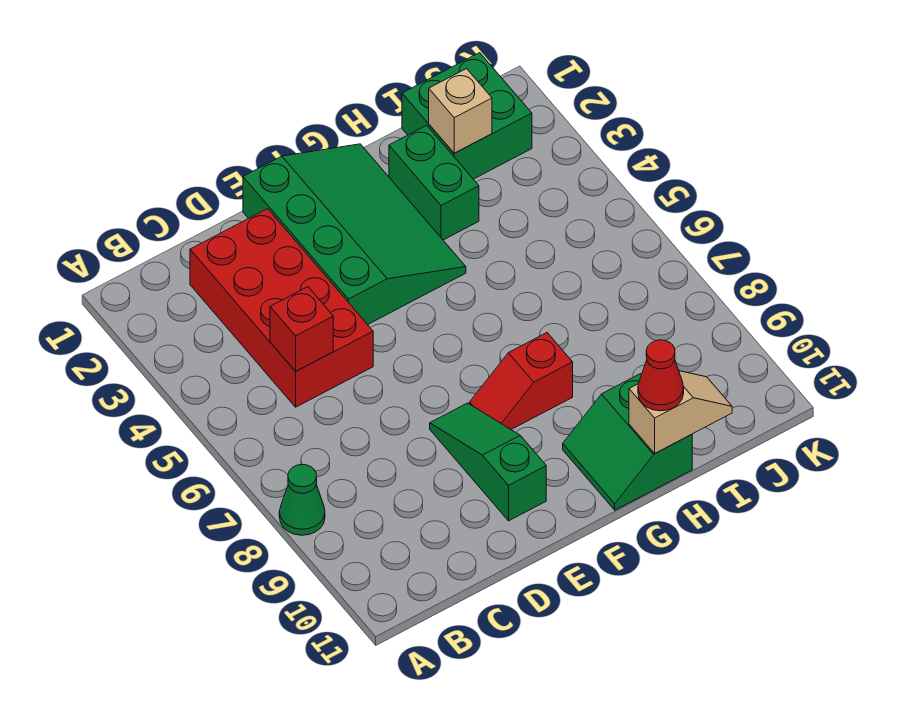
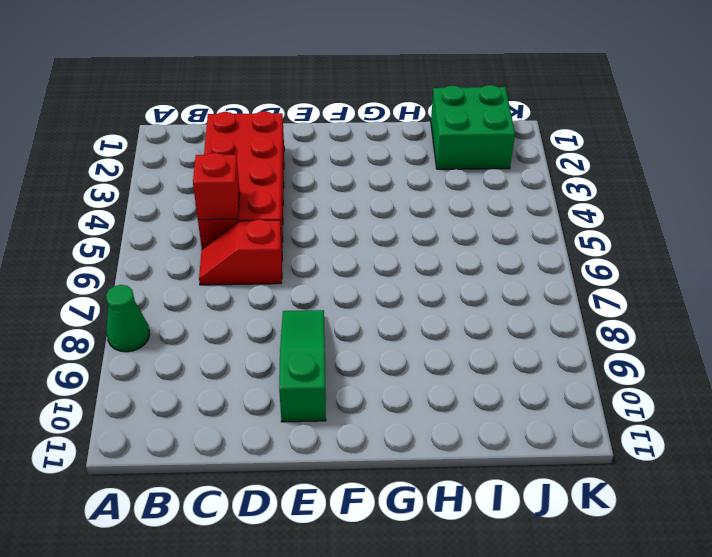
red slope C6:D6 level 1 top D -> red slope F8:G8 level 1 top G
none -> green slope E1:G4 level 1 top E
none -> green slope G10:H11 level 1 top H
none -> green brick H2:H3 level 1

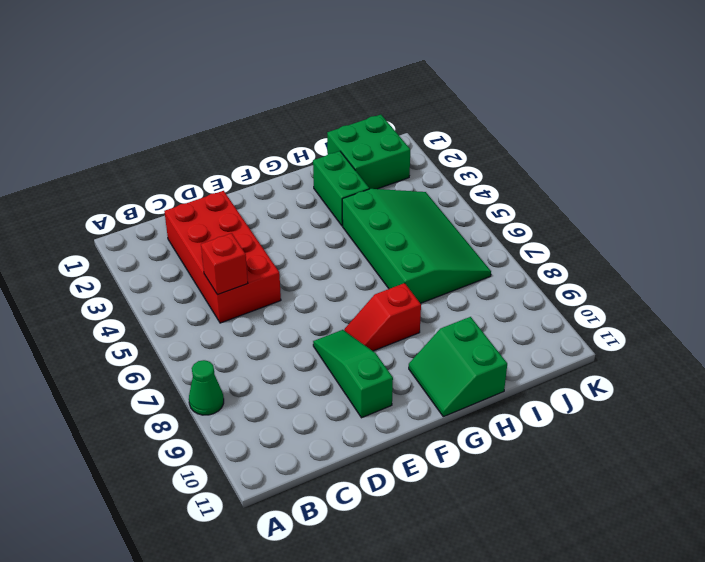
green slope H4:J7 level 1 top H -> green slope E1:G4 level 1 top E
none -> tan slope H11:I11 level 2 top H
none -> tan brick I2 level 2
none -> red cone H11 level 3

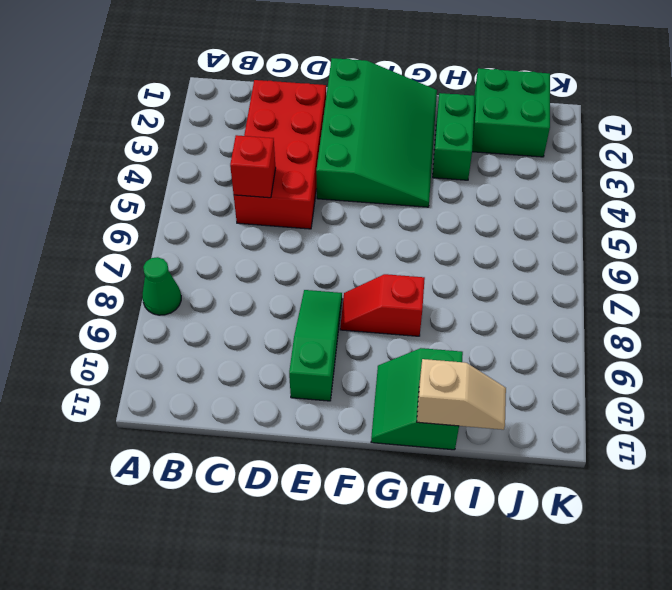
none -> tan brick I2 level 2
none -> red cone H11 level 3

